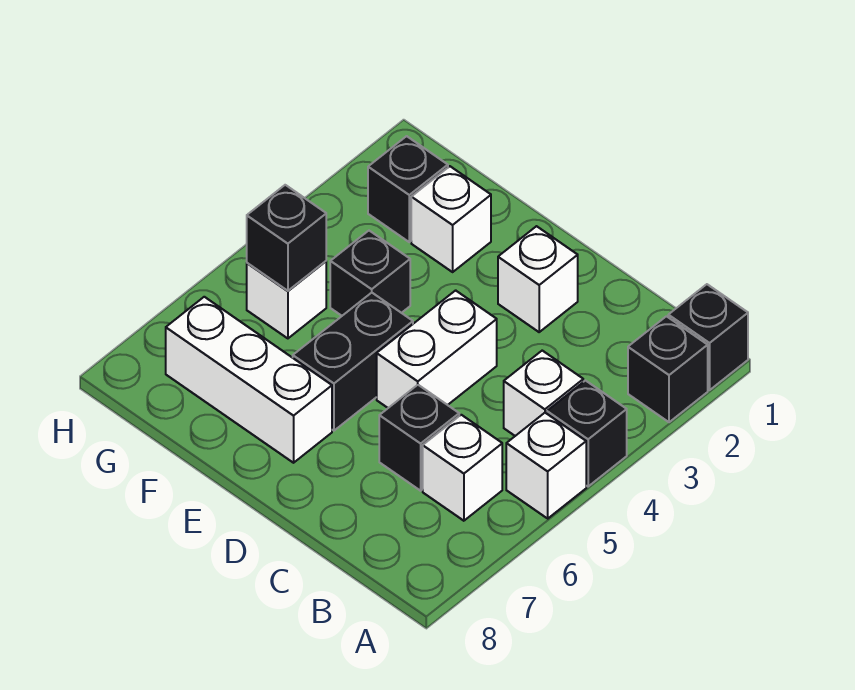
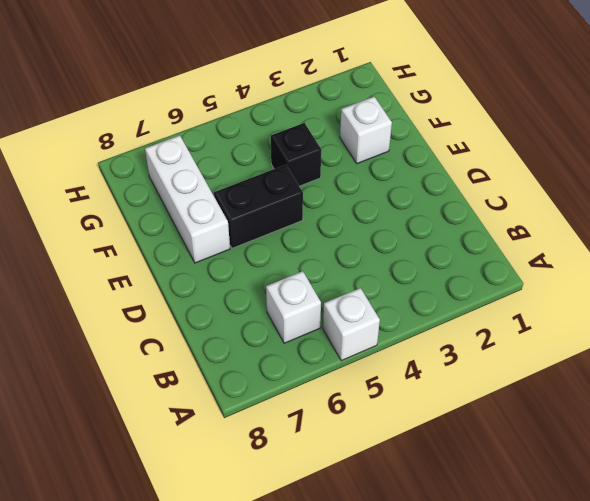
none -> black brick A1 level 1
none -> black brick A2 level 1
none -> black brick A4 level 1

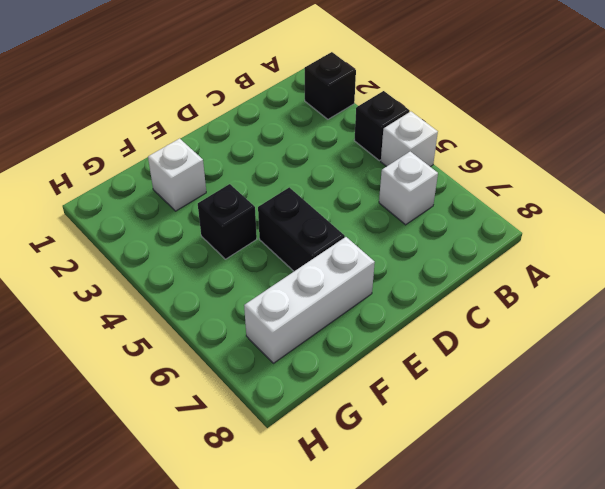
none -> black brick A1 level 1
none -> white brick B4 level 1
none -> black brick C6 level 1

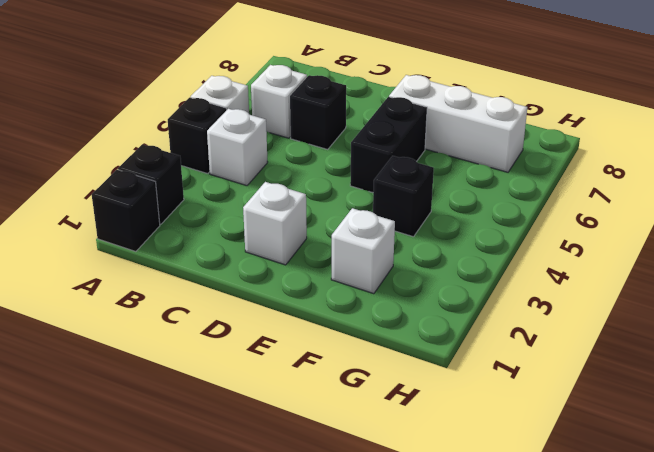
none -> white brick D4:D5 level 1
none -> black brick G2 level 1
none -> white brick G5 level 1

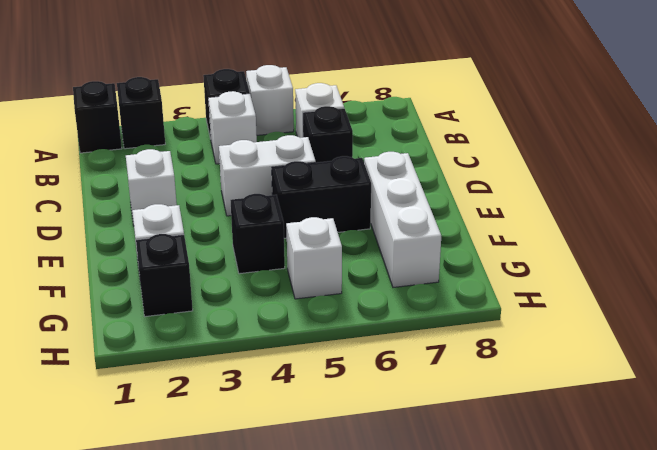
none -> black brick G5 level 2

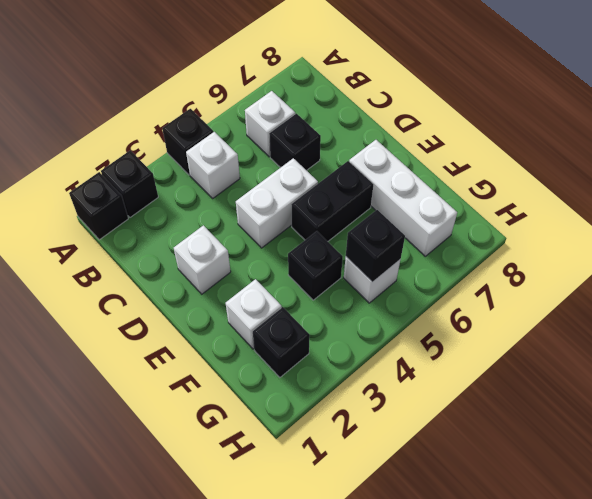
none -> white brick A5 level 1

